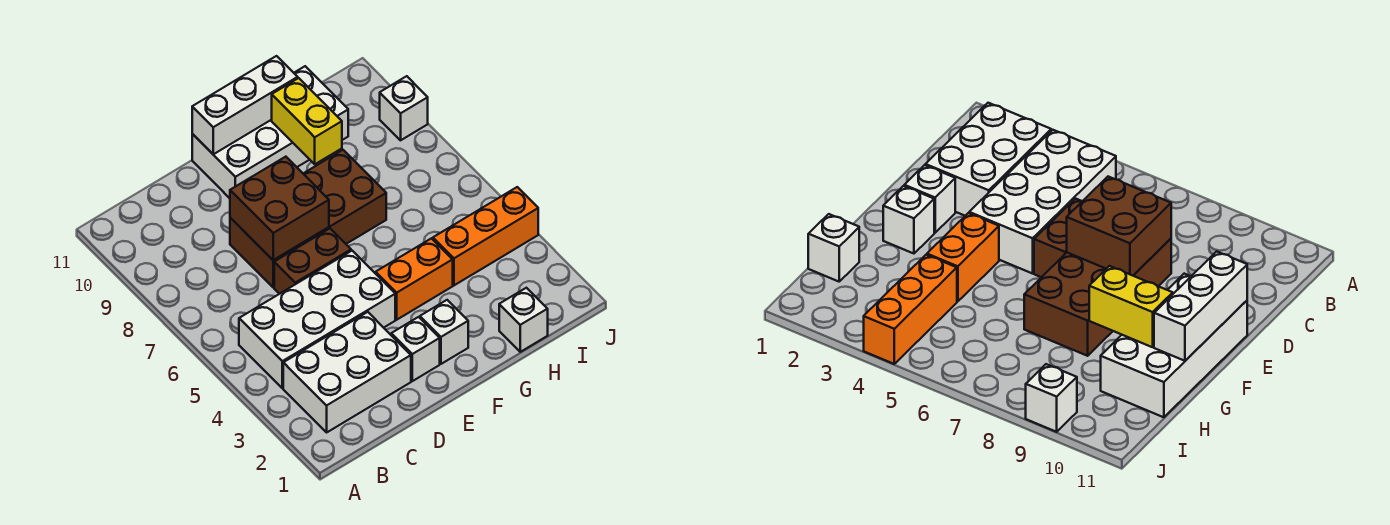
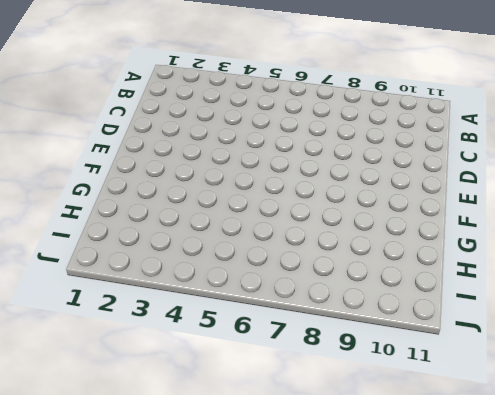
none -> white brick B2:D3 level 1
none -> white brick B4:E5 level 1
none -> brown brick D6:E6 level 1

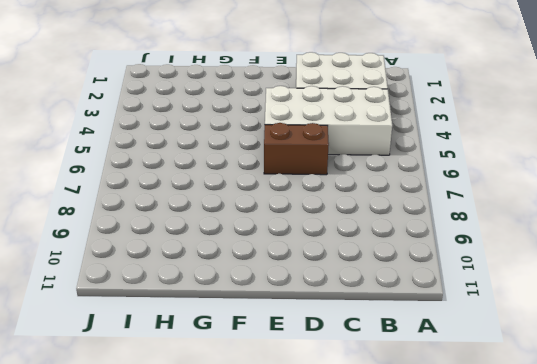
none -> brown brick D7:G8 level 1
none -> white brick E2 level 1
none -> white brick E10:H11 level 1

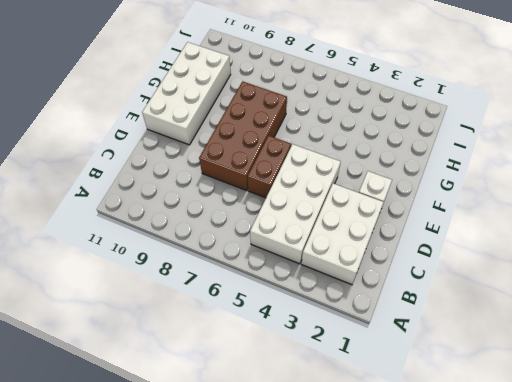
none -> white brick F2 level 1
none -> orange brick F4:G4 level 1
none -> white brick H1 level 1

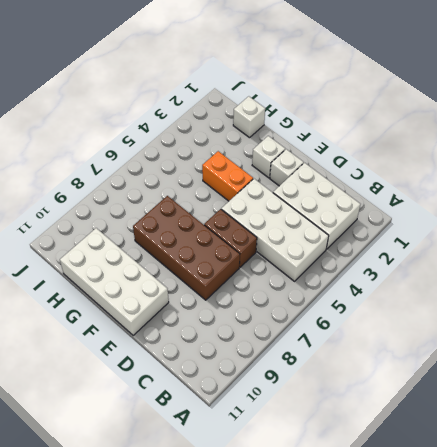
none -> orange brick H4:J4 level 1
none -> white brick J9 level 1
none -> brown brick D7:E8 level 2

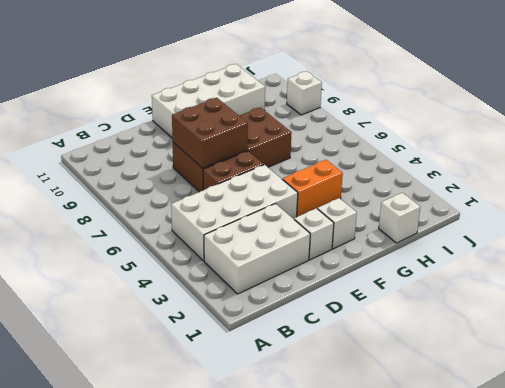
none -> orange brick H4:J4 level 1
none -> white brick E11:G11 level 2
none -> yellow brick G9:G10 level 2

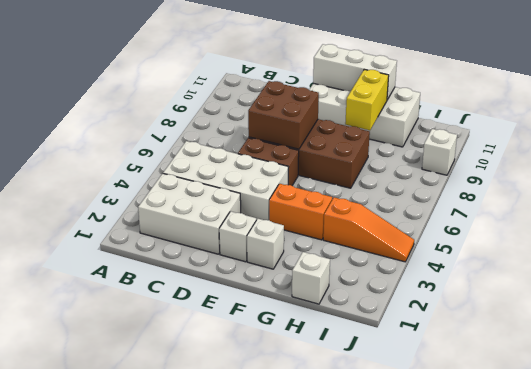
orange slope H4:J4 level 1 top H -> orange brick H4:J4 level 1

